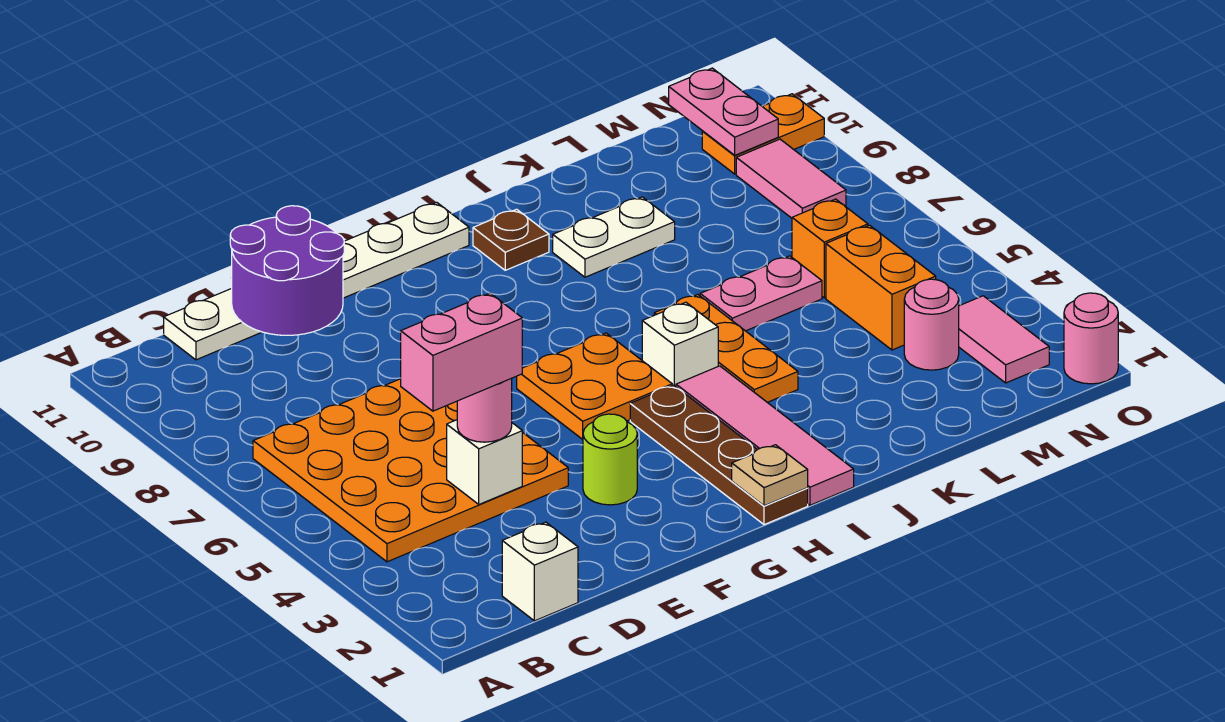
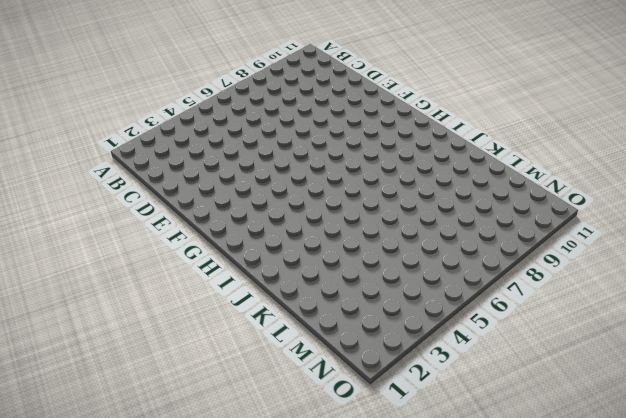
none -> orange plate B4:E7 level 1
none -> white brick C1 level 1
none -> white plate C11:H11 level 1

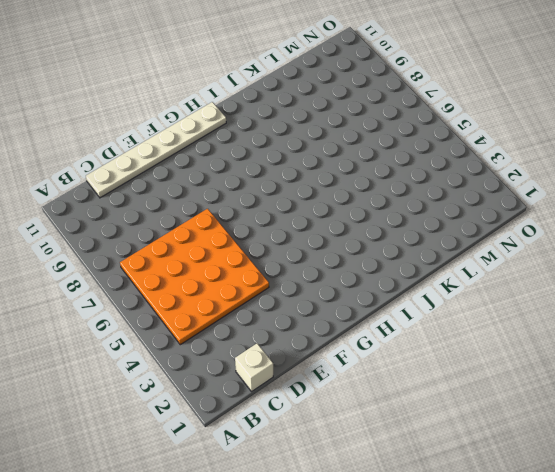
none -> lime round brick F3 level 1
none -> orange plate G5:H6 level 1
none -> brown plate H1:H4 level 1

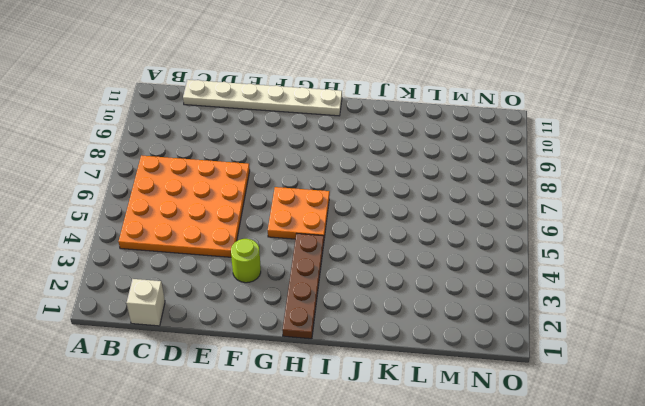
none -> pink tile I1:I4 level 1
none -> white brick I5 level 1
none -> brown plate I10 level 1

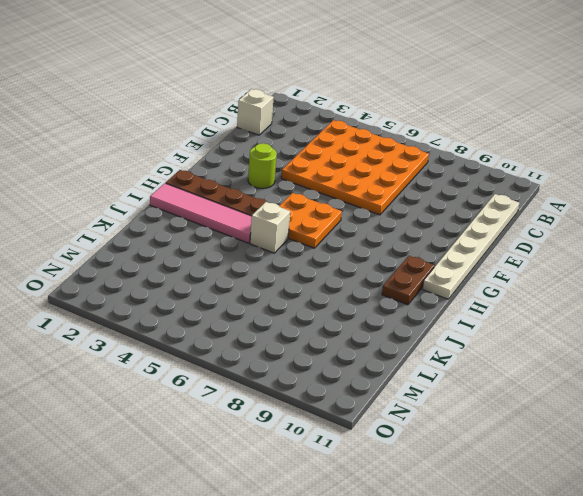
brown plate H10:I10 level 1 -> brown plate I10 level 1
none -> orange plate J4:J6 level 1
none -> white plate J9:K9 level 1
none -> pink plate K6:L6 level 1

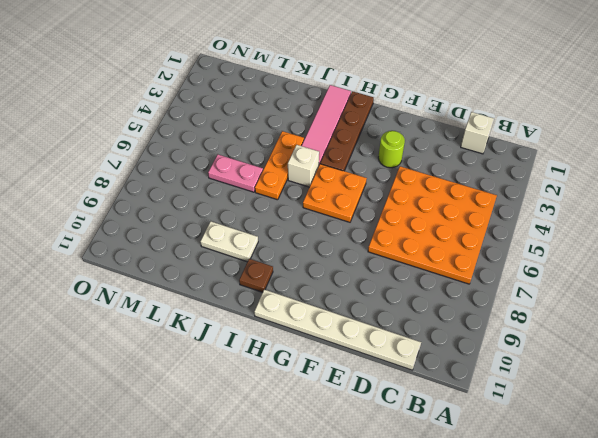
none -> pink round brick M3 level 1
none -> orange brick M4:M5 level 1
none -> orange brick M6 level 1

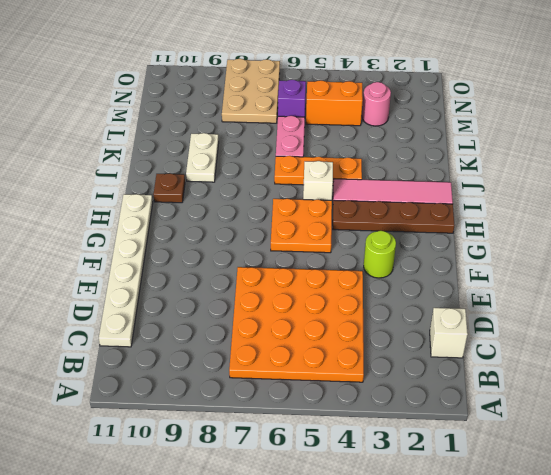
purple brick M6 level 1 -> orange brick M6 level 1
tan plate M7:O8 level 1 -> pink tile N8:N9 level 1
none -> pink tile N2:N3 level 1
none -> orange plate N10:O10 level 1
none -> pink round brick O1 level 1

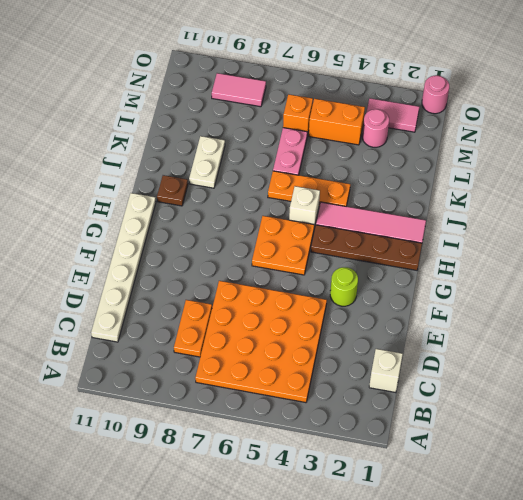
orange plate C8:D8 level 1 -> orange plate N10:O10 level 1
none -> white brick D4 level 2
none -> purple round brick D10:E11 level 2
none -> tan plate H1 level 2

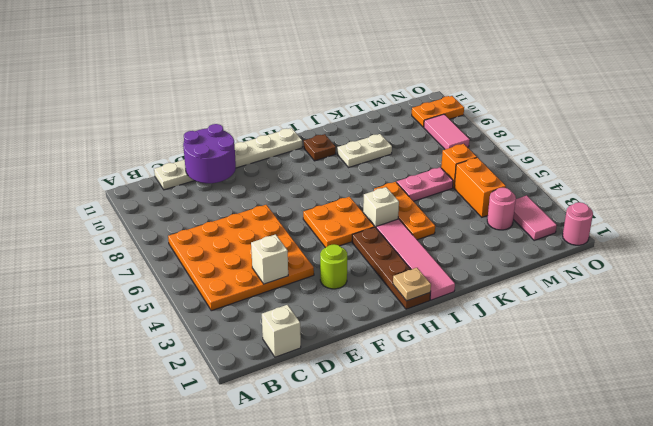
none -> pink plate N10:N11 level 2
none -> pink round brick D4 level 3
none -> pink brick C4:D4 level 4

